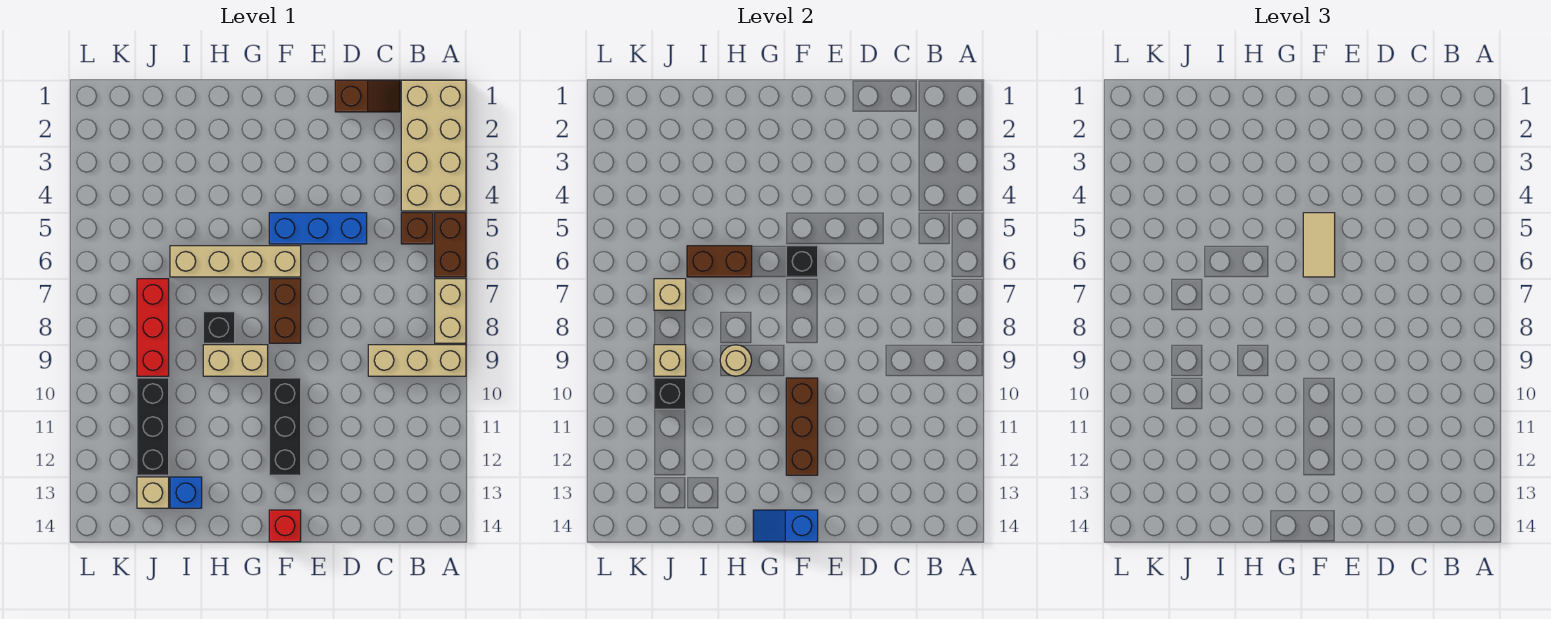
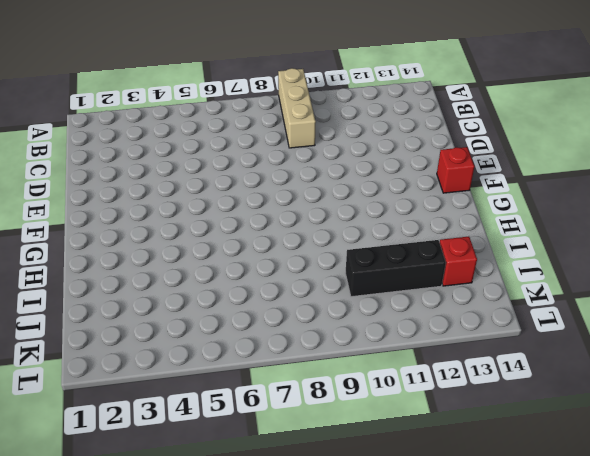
red brick J13 level 1 -> tan brick J13 level 1
none -> tan brick A1:B4 level 1
none -> brown brick A5:A6 level 1
none -> tan brick A7:A8 level 1

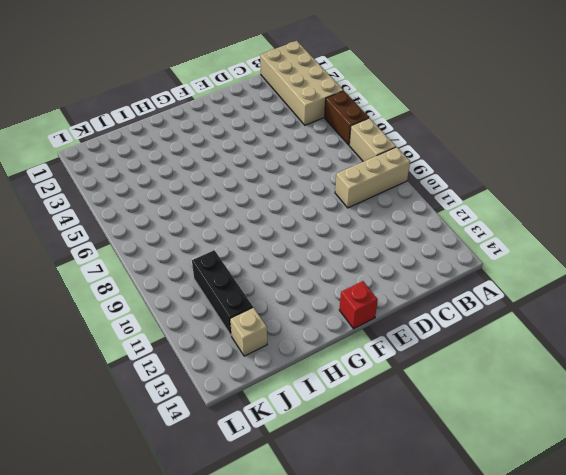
none -> brown brick B5 level 1
none -> brown slope C1:D1 level 1 top D
none -> blue brick D5:F5 level 1

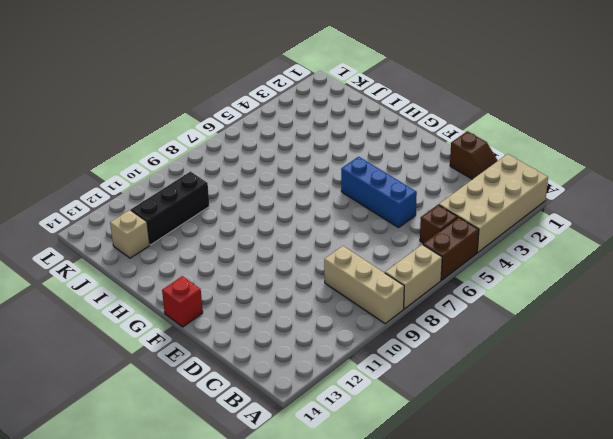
none -> tan brick F6:I6 level 1
none -> brown brick F7:F8 level 1
none -> black brick F10:F12 level 1

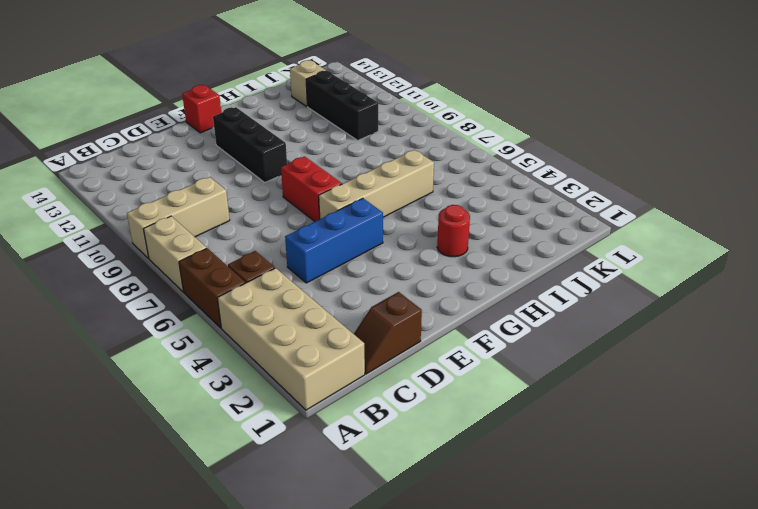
red brick F7:F8 level 1 -> brown brick F7:F8 level 1
red round brick H3 level 1 -> none
none -> tan brick G9:H9 level 1
none -> black brick H8 level 1
none -> blue brick I13 level 1

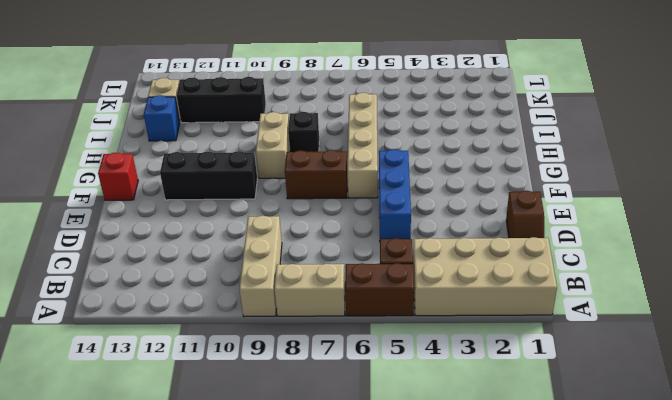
none -> red brick J7:J9 level 1
none -> black brick F6 level 2
none -> brown brick F10:F12 level 2

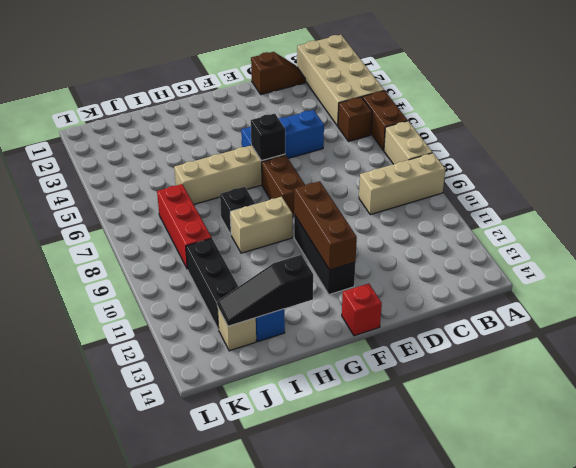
black slope H13:J13 level 2 top H -> none
none -> blue slope F14:G14 level 2 top F
none -> brown brick H6:I6 level 2
none -> tan round brick H9 level 2

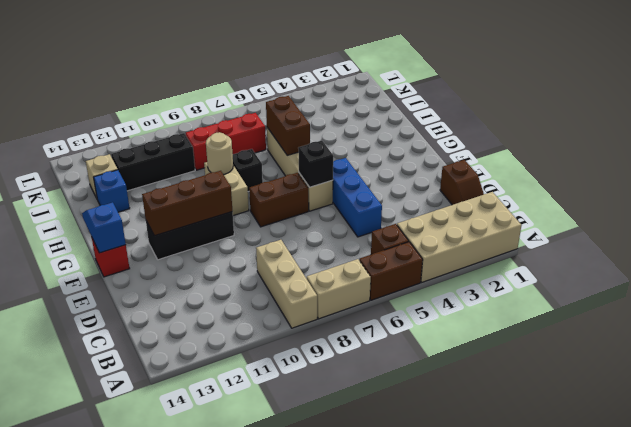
none -> tan brick J7 level 2
none -> tan brick J9 level 2
none -> black brick J10 level 2

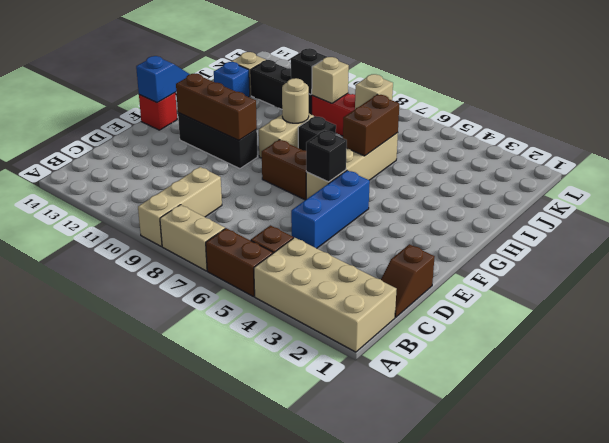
none -> tan tile F5:F6 level 3

